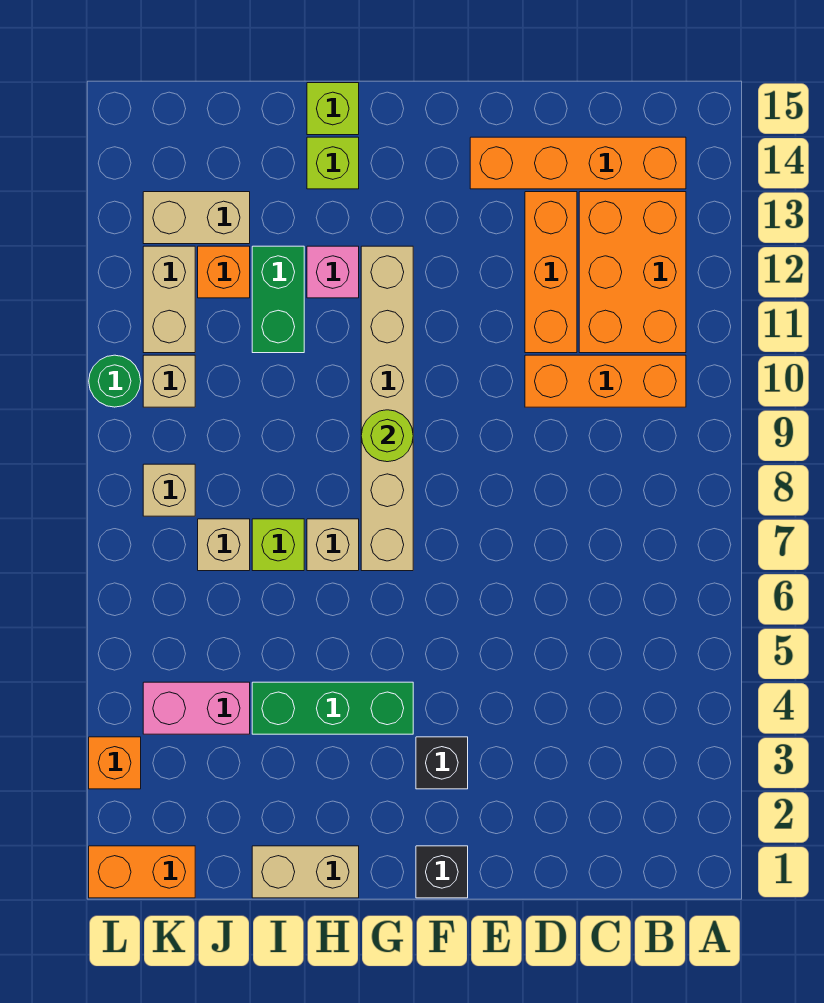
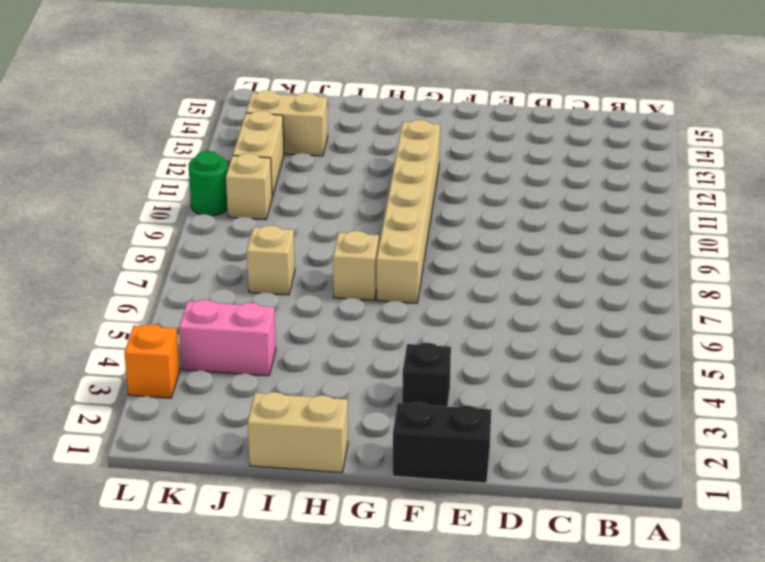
black brick E1:F1 level 1 -> black brick F1 level 1
none -> orange brick B10:D10 level 1
none -> orange brick B11:C13 level 1
none -> orange brick B14:E14 level 1

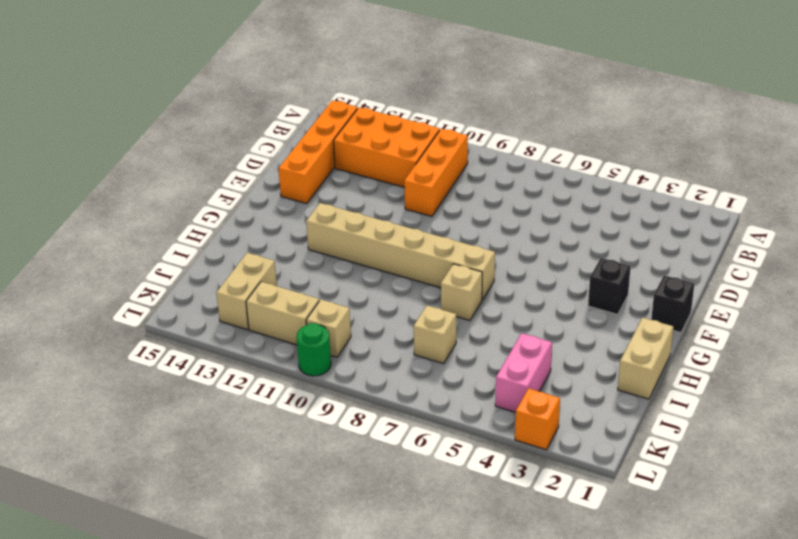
none -> orange brick D11:D13 level 1
none -> green brick G4:I4 level 1
none -> pink brick H12 level 1

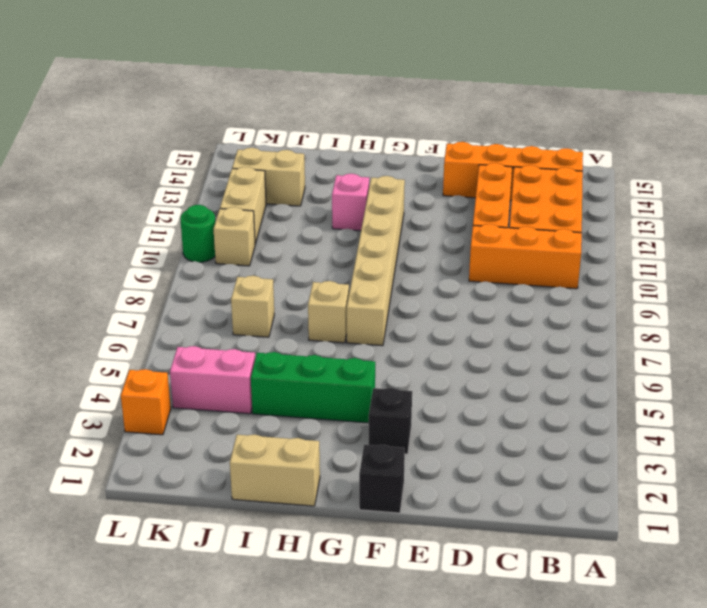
none -> lime brick H14 level 1
none -> lime brick H15 level 1
none -> lime brick I7 level 1

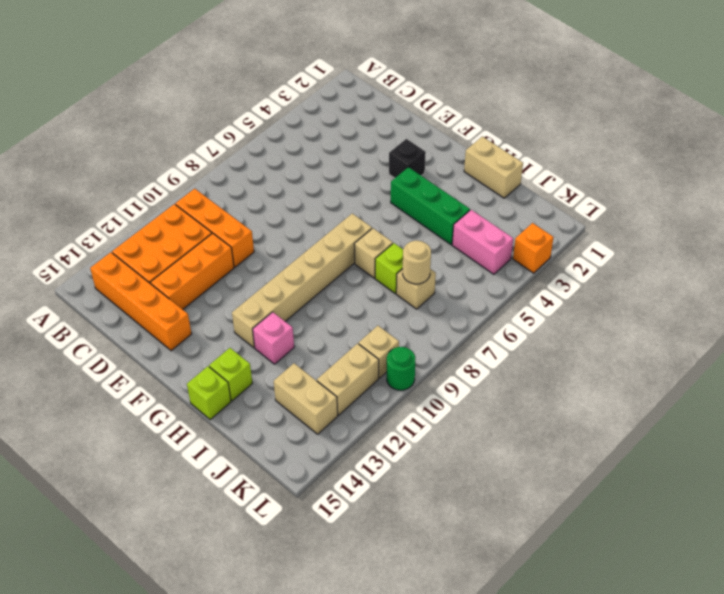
tan round brick J7 level 2 -> none
none -> black brick F1 level 1
none -> green brick I11:I12 level 1
none -> orange brick J12 level 1

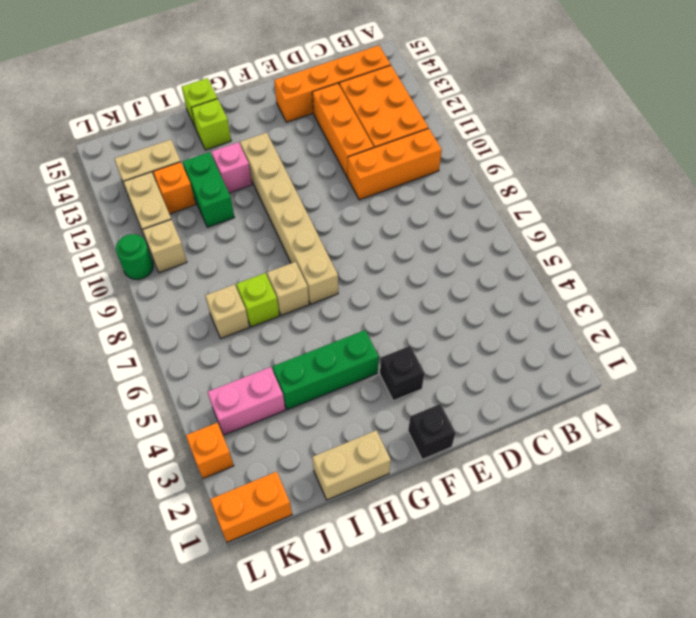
none -> tan brick K8 level 1
none -> lime round brick G9 level 2

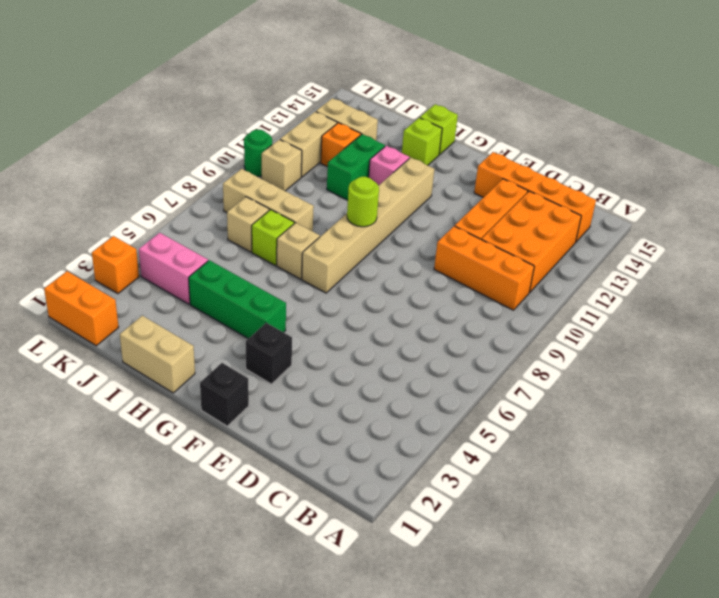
tan brick I8:K8 level 1 -> tan brick K8 level 1

